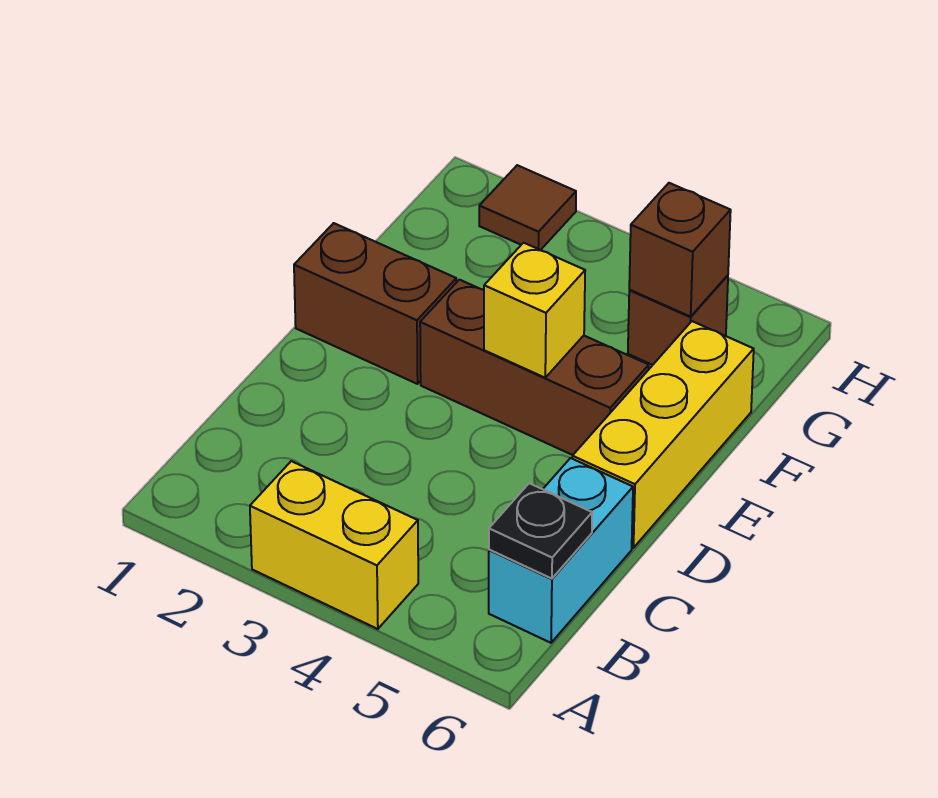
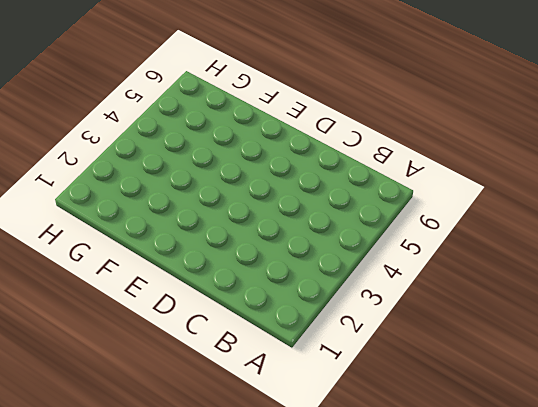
none -> yellow brick A3:A4 level 1
none -> cyan brick B6:C6 level 1

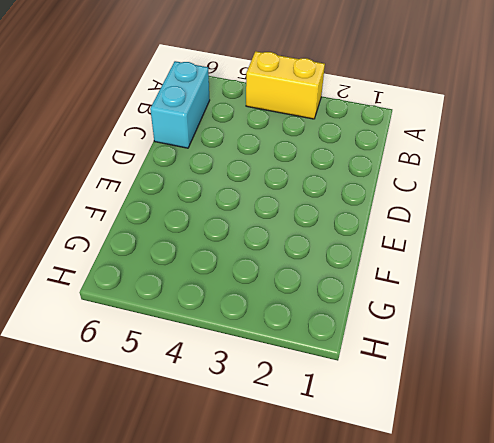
none -> yellow brick D6:F6 level 1
none -> brown brick E1:E2 level 1

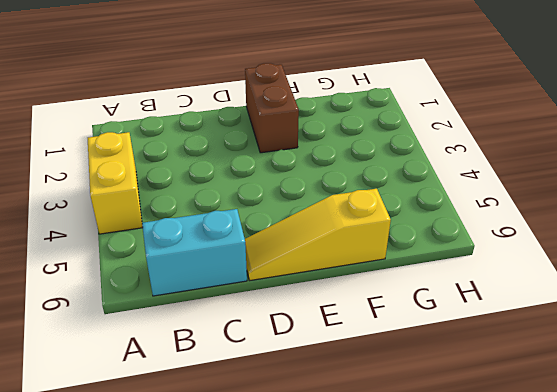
yellow slope D6:F6 level 1 top F -> yellow brick D6:F6 level 1
none -> brown brick E3:E5 level 1
none -> brown brick G5 level 1

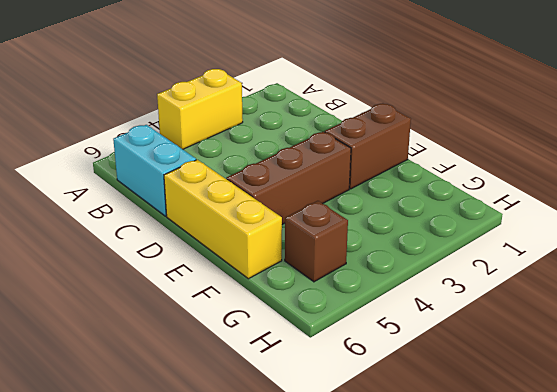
none -> brown tile H2 level 1
none -> black plate B6 level 2

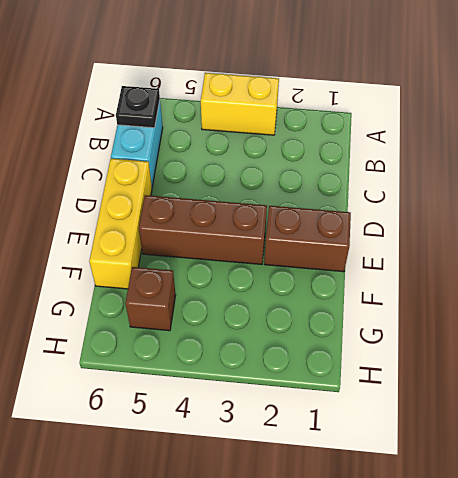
none -> brown tile H2 level 1
none -> yellow brick E4 level 2

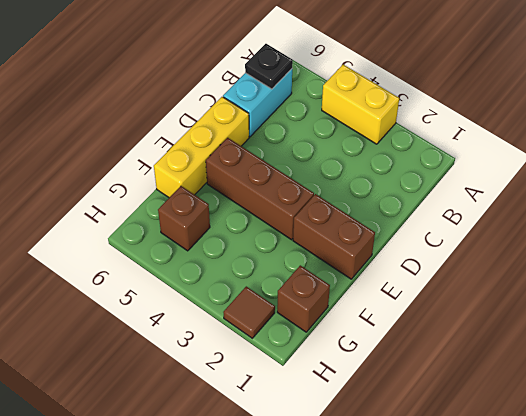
brown brick G1 level 1 -> brown brick G5 level 2
none -> yellow brick E4 level 2

